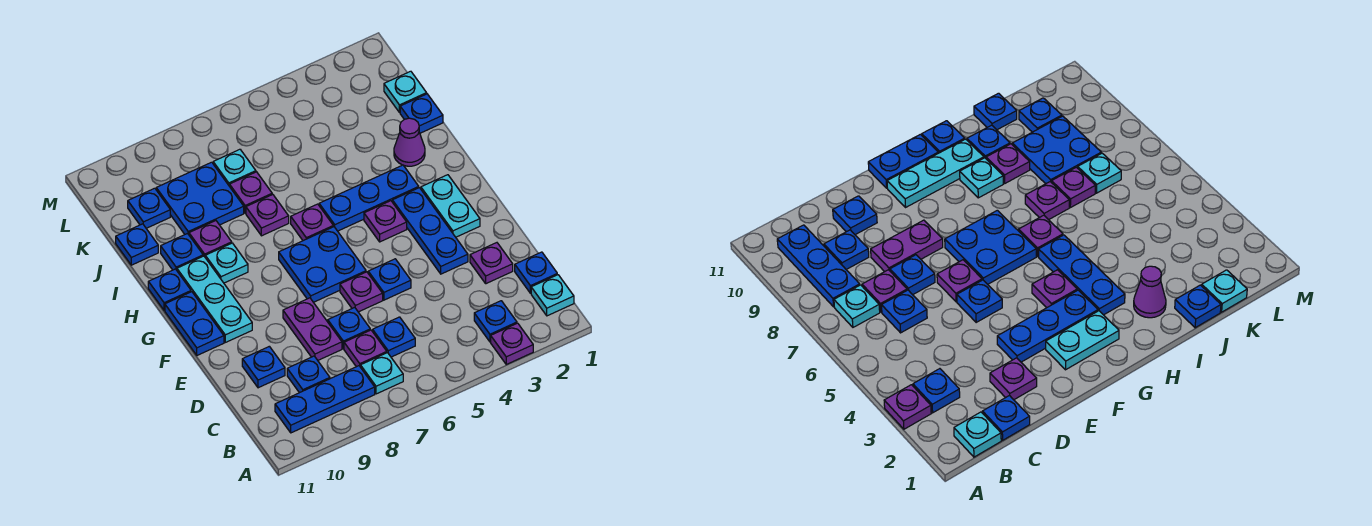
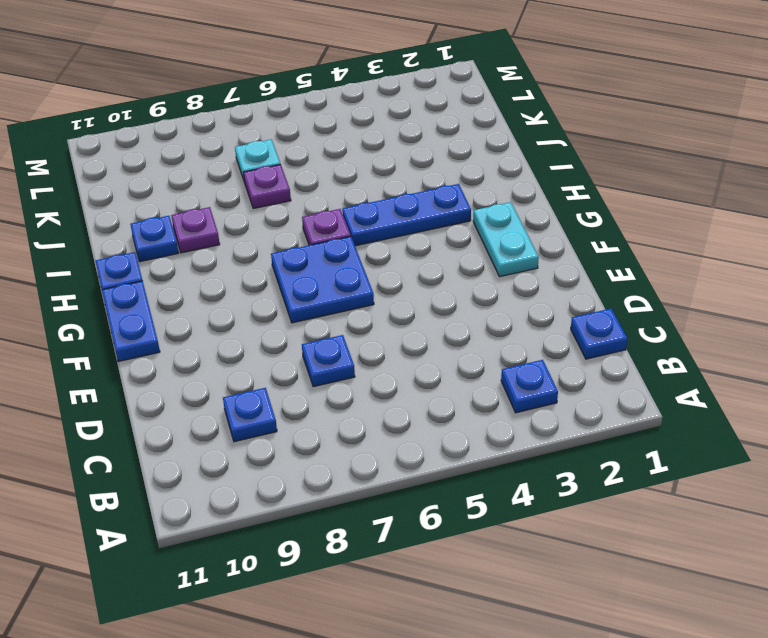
none -> purple plate A3 level 1
none -> cyan plate B1 level 1
none -> cyan plate B7 level 1
none -> blue plate B8:B10 level 1

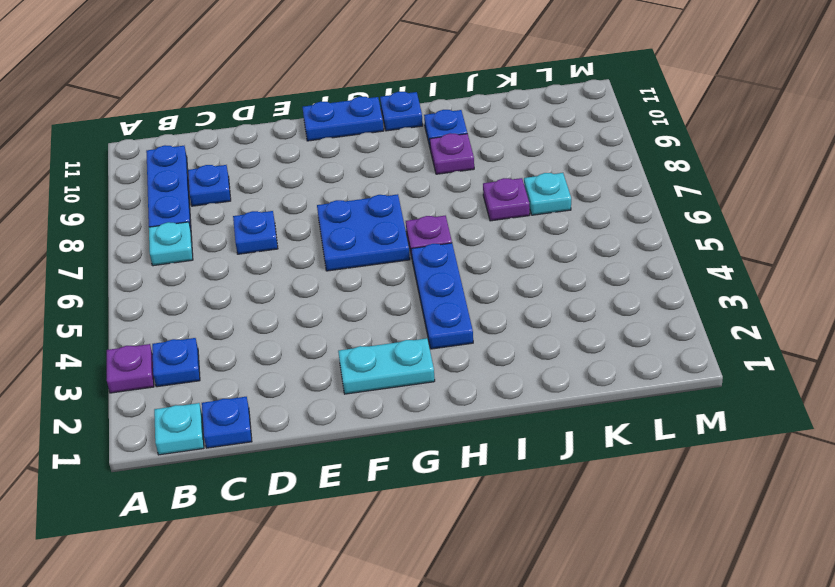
none -> blue plate C6 level 1
none -> purple plate C7 level 1
none -> purple plate D2 level 1
none -> purple plate D8:E8 level 1

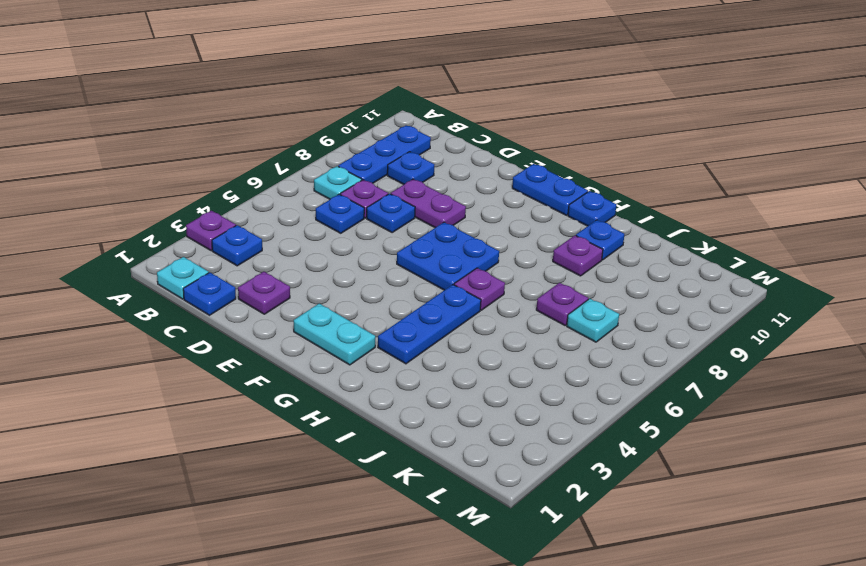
none -> blue plate D10 level 1
none -> blue plate E3:G3 level 1
none -> blue plate E5 level 1
none -> purple plate E6 level 1

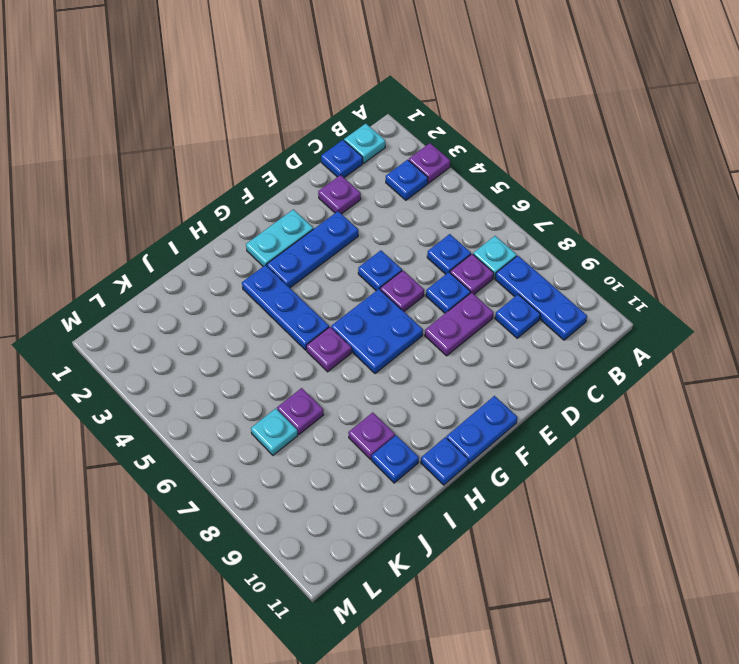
none -> blue plate D10 level 1
none -> cyan plate F10:H10 level 1
none -> purple plate G4 level 1
none -> cyan plate H9 level 1

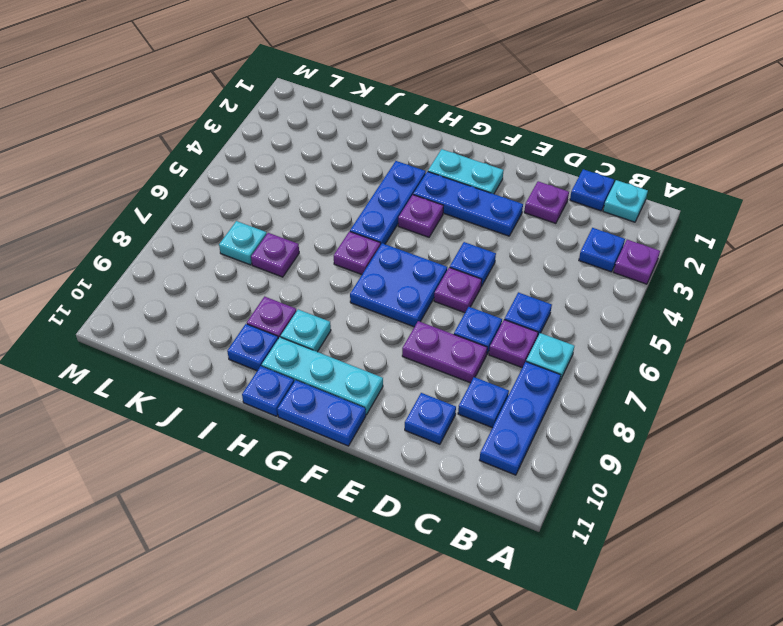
none -> purple cone I2 level 1
none -> purple plate I7 level 1
none -> blue plate J1 level 1
none -> blue plate J8:K9 level 1

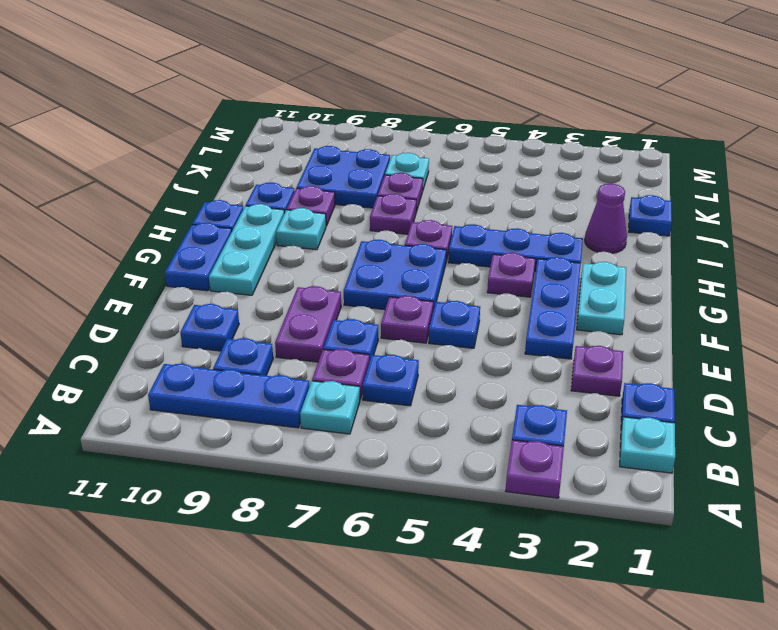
none -> blue plate J11 level 1
none -> cyan plate K1 level 1
none -> blue plate K10 level 1

